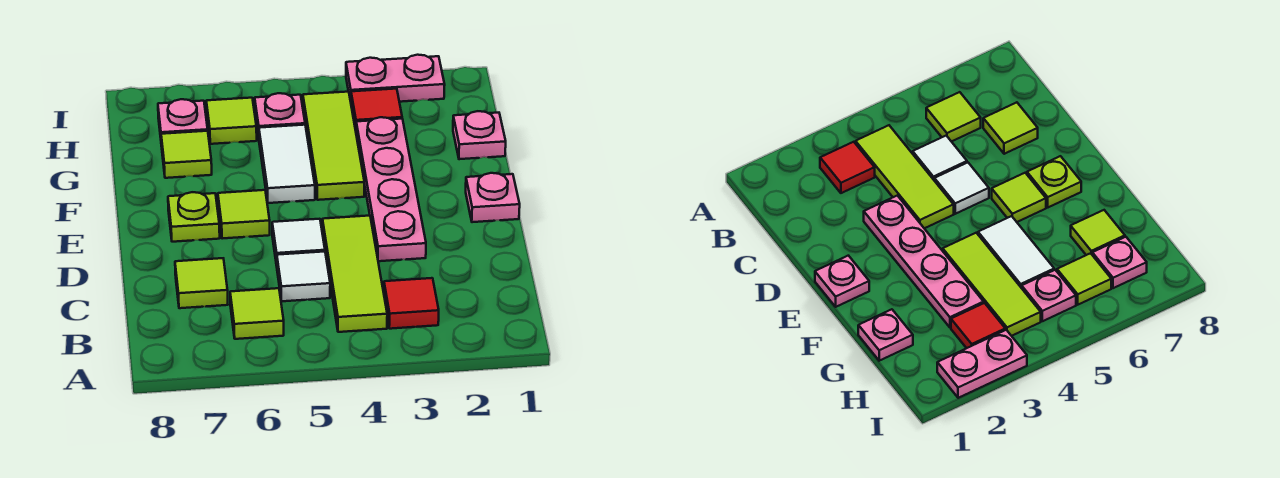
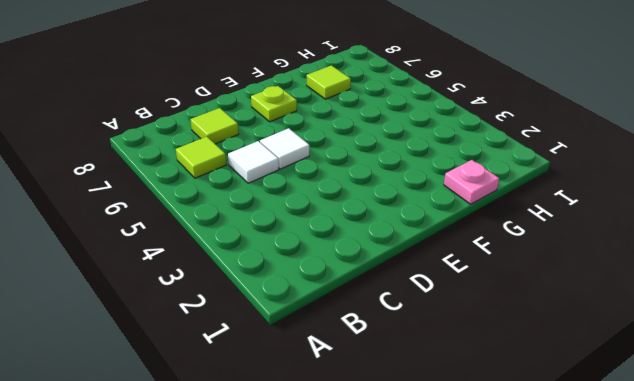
none -> red tile B3 level 1
none -> lime tile B4:D4 level 1
none -> pink plate D3:G3 level 1

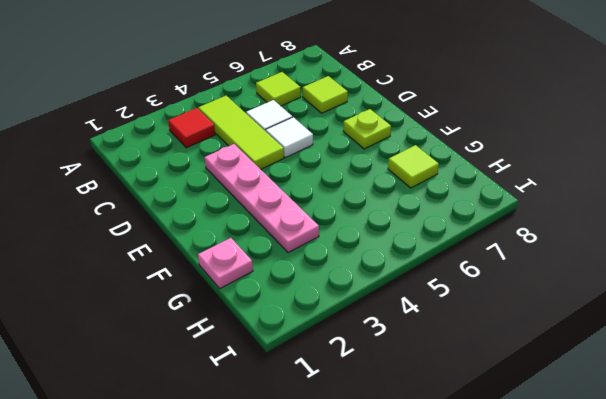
none -> pink plate E1 level 1
none -> lime tile E6 level 1
none -> lime tile F4:H4 level 1

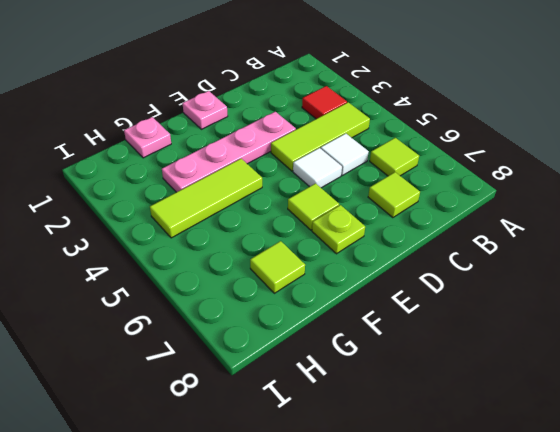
none -> white tile F5:G5 level 1
none -> red tile H3 level 1
none -> pink plate H5 level 1

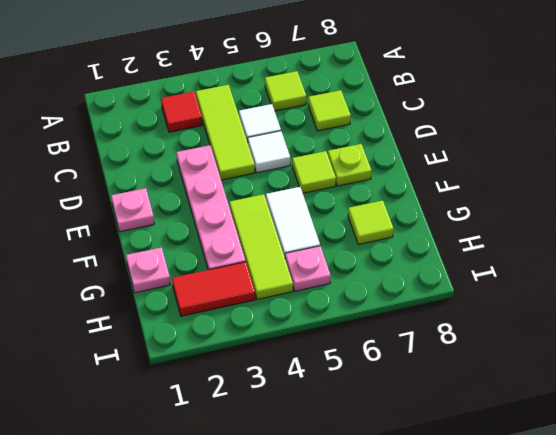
red tile H2:H3 level 1 -> red tile H3 level 1
none -> lime tile H6 level 1
none -> pink plate H7 level 1
none -> pink plate I2:I3 level 1

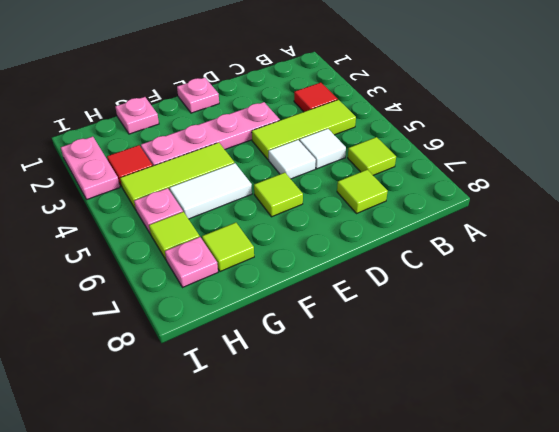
none -> lime plate E7 level 1

